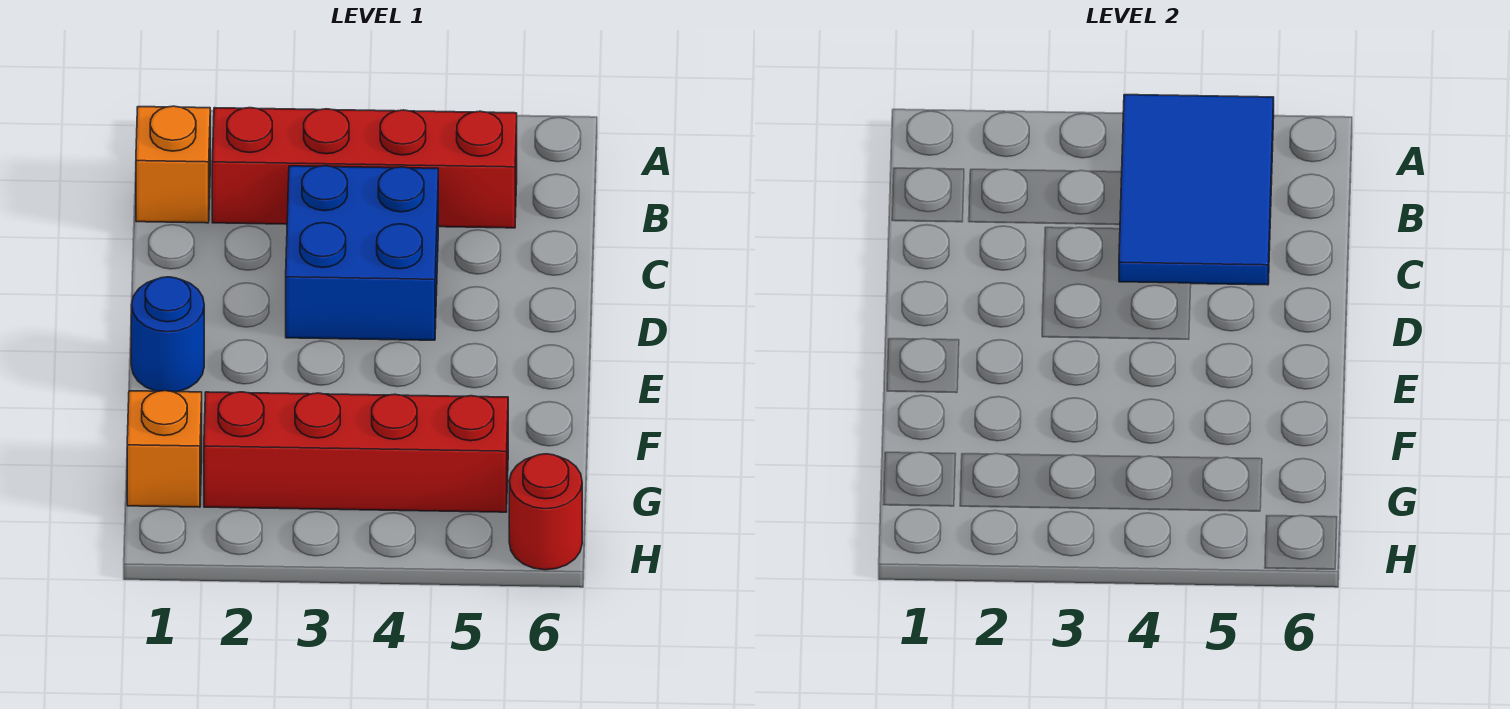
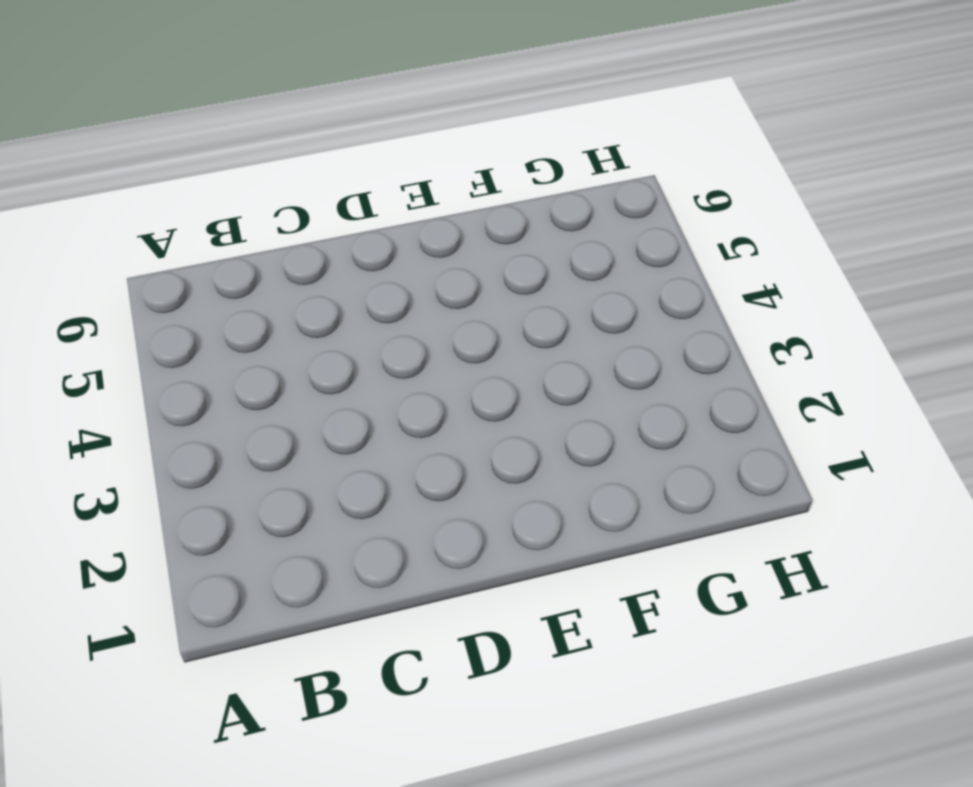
none -> orange brick B1 level 1
none -> red brick B2:B5 level 1

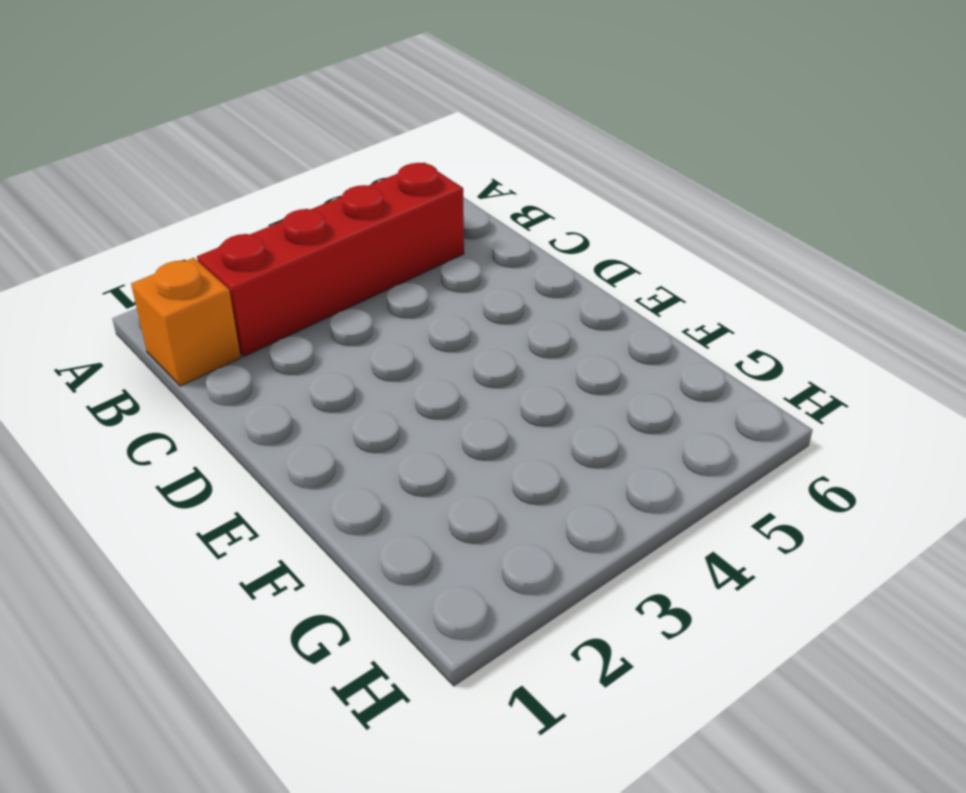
none -> blue brick C3:D4 level 1
none -> blue round brick E1 level 1

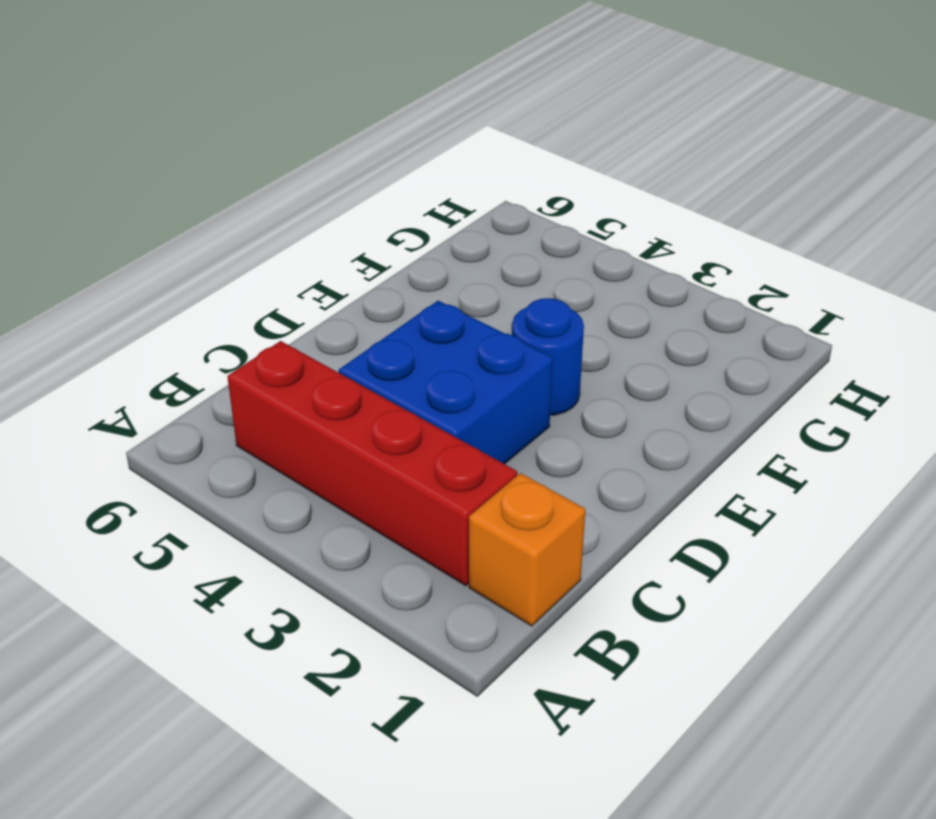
blue round brick E3 level 1 -> blue round brick E1 level 1
none -> orange brick G1 level 1
none -> red brick G2:G5 level 1

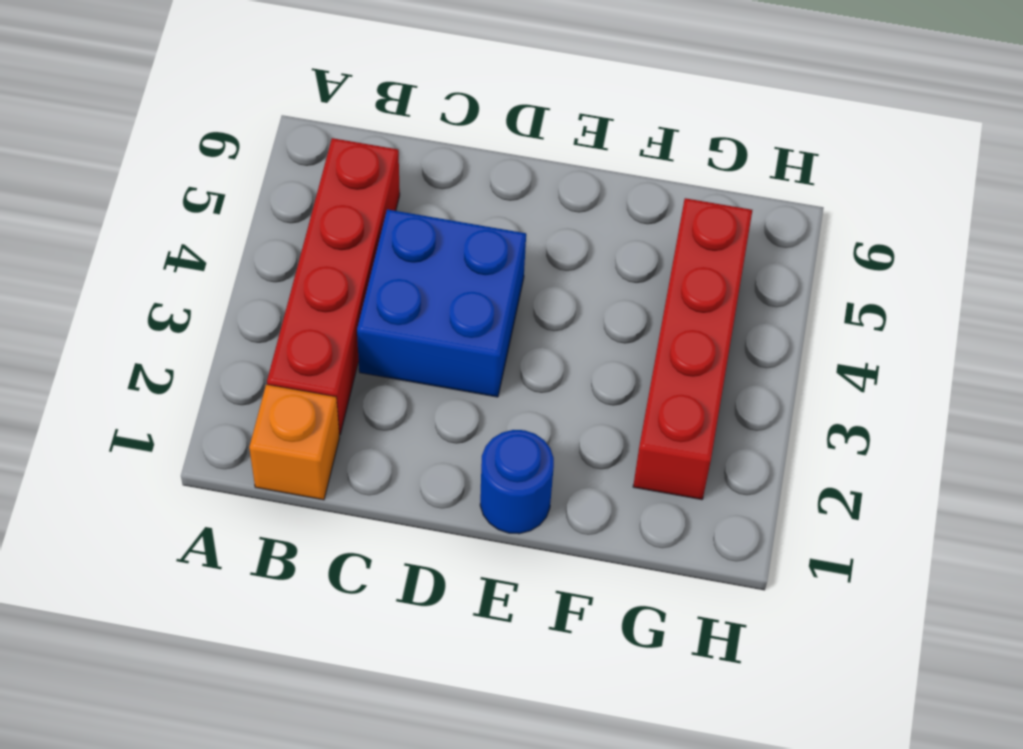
none -> orange brick G1 level 1
none -> red round brick H6 level 1

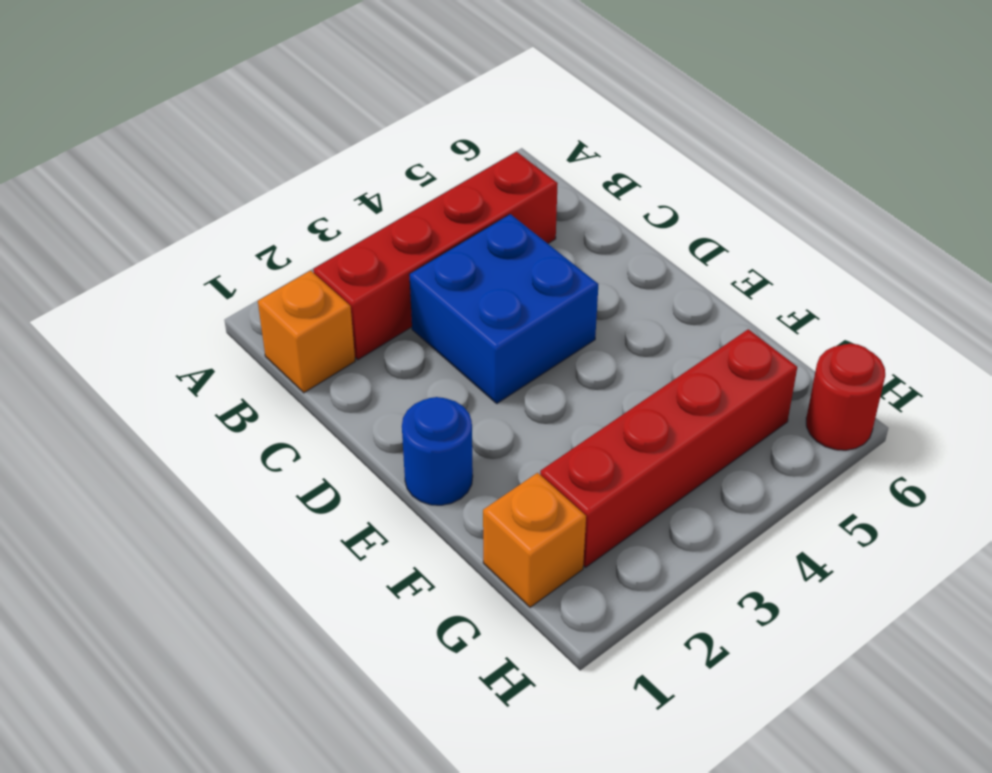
none -> blue tile A4:C5 level 2

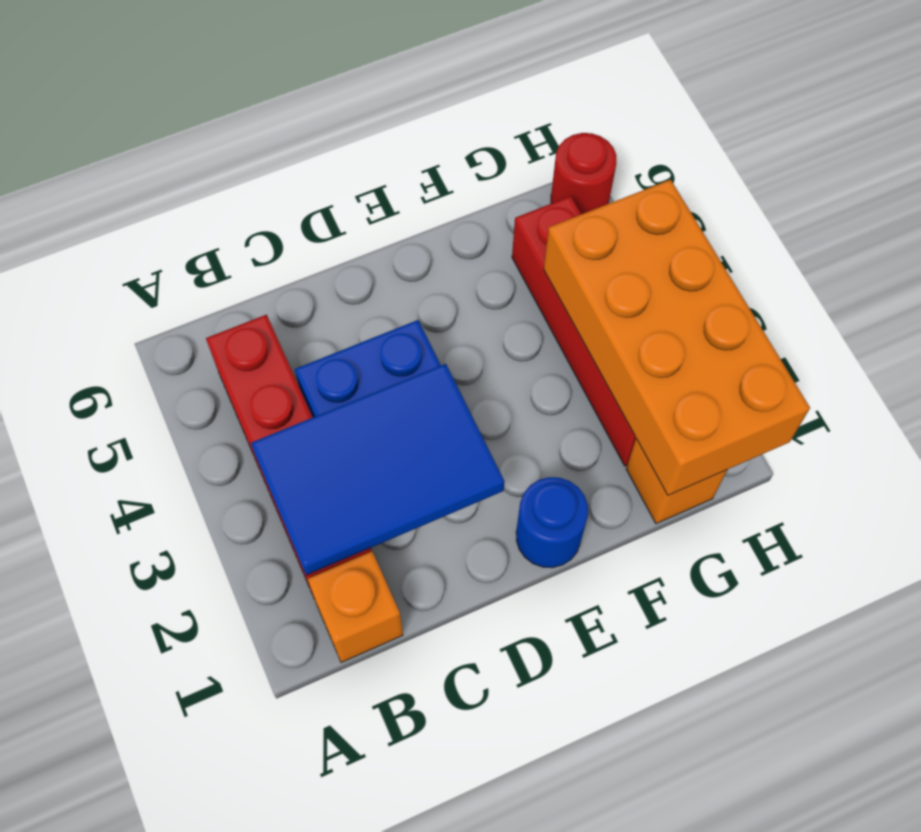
blue tile B2:D3 level 2 -> blue tile A4:C5 level 2
orange brick G1:H4 level 2 -> none

